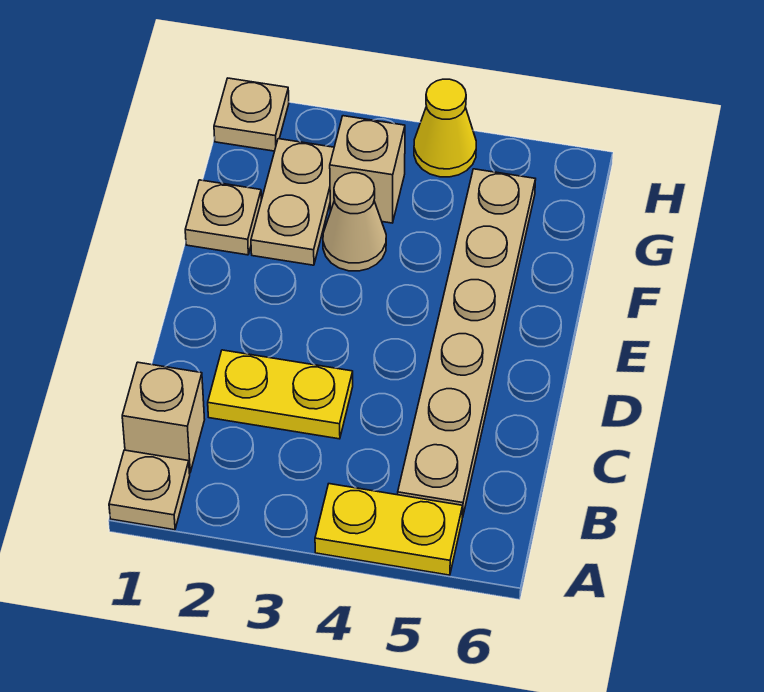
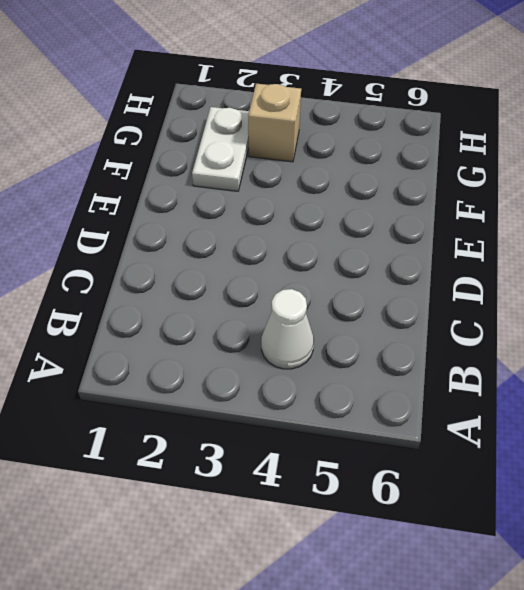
white cone B4 level 1 -> none
white plate F2:G2 level 1 -> tan plate F2:G2 level 1
none -> tan plate A1 level 1
none -> yellow plate A4:A5 level 1

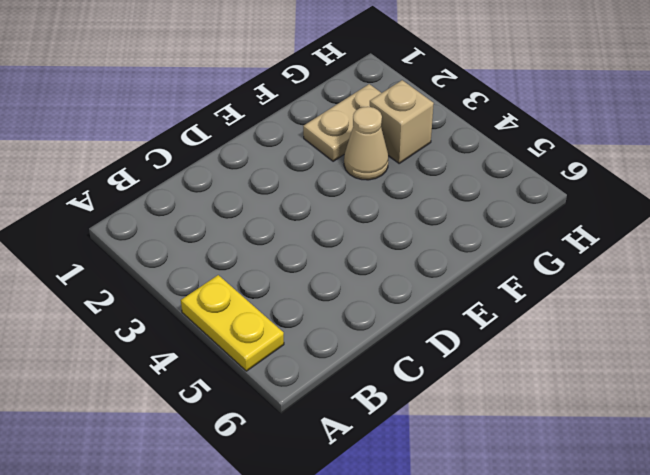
none -> tan plate A1 level 1
none -> tan brick B1 level 1

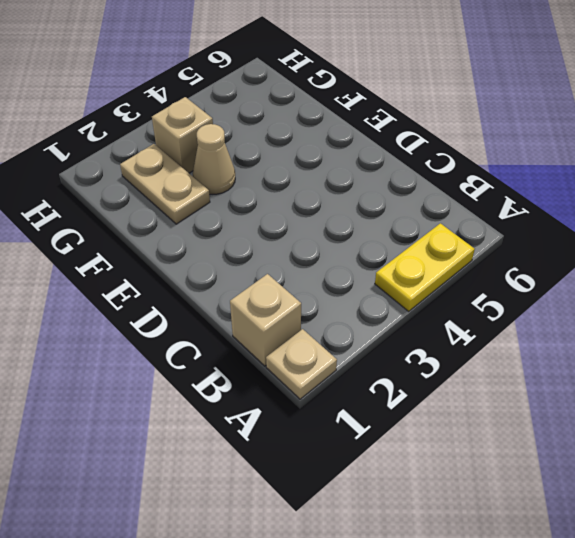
none -> tan plate B5:G5 level 1
none -> yellow plate C2:C3 level 1

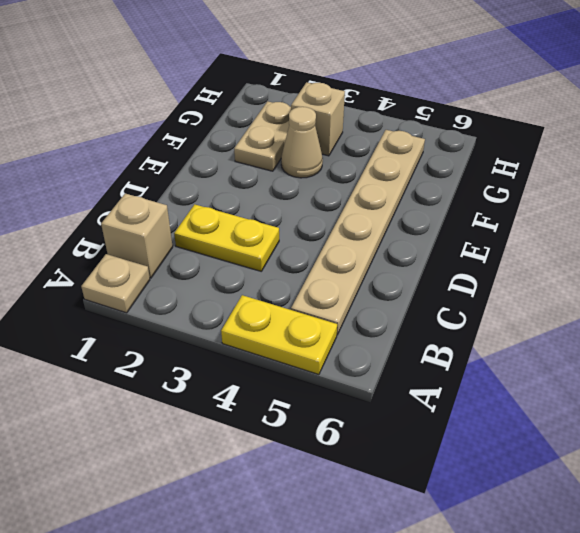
none -> tan plate F1 level 1
none -> tan plate H1 level 1

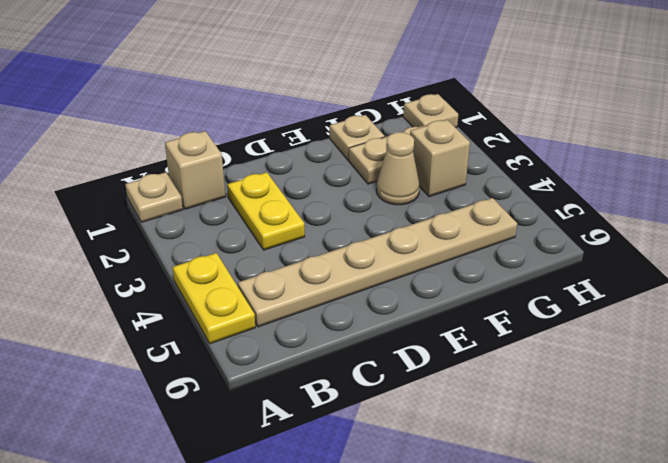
none -> yellow cone H4 level 1

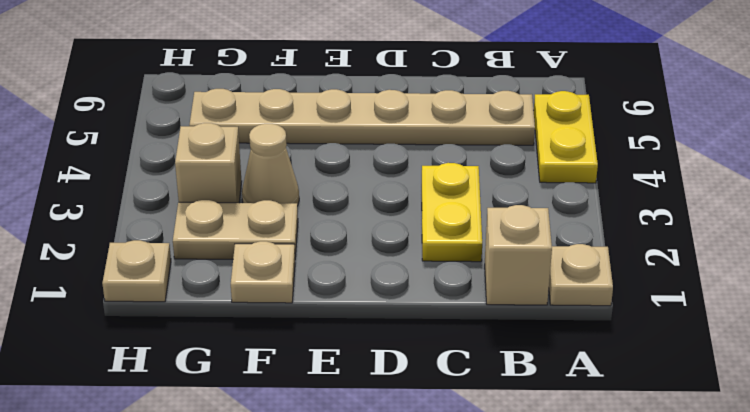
none -> yellow cone H4 level 1

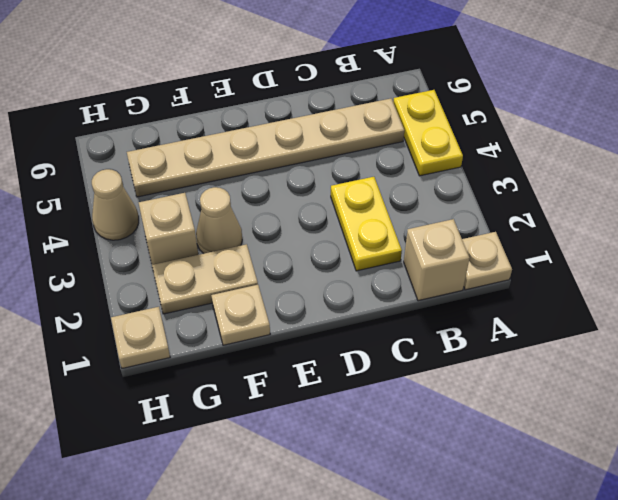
tan cone H4 level 1 -> yellow cone H4 level 1

